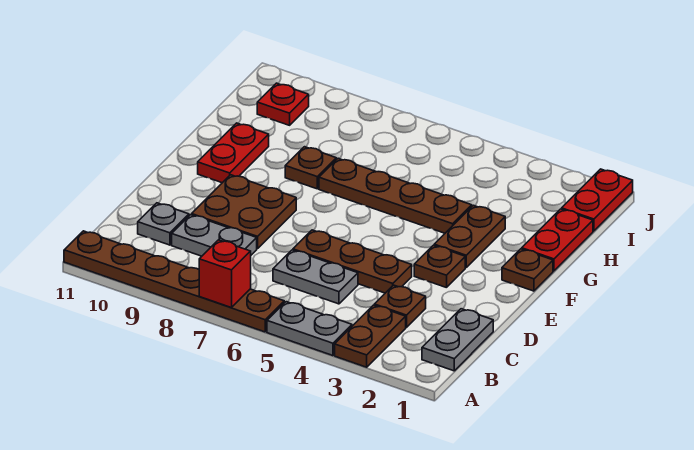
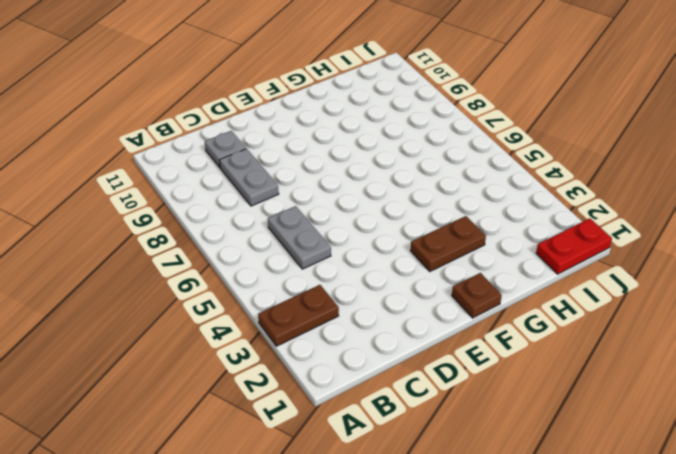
none -> grey plate A4:A5 level 1
none -> brown plate A6:A11 level 1
none -> grey plate B1:C1 level 1

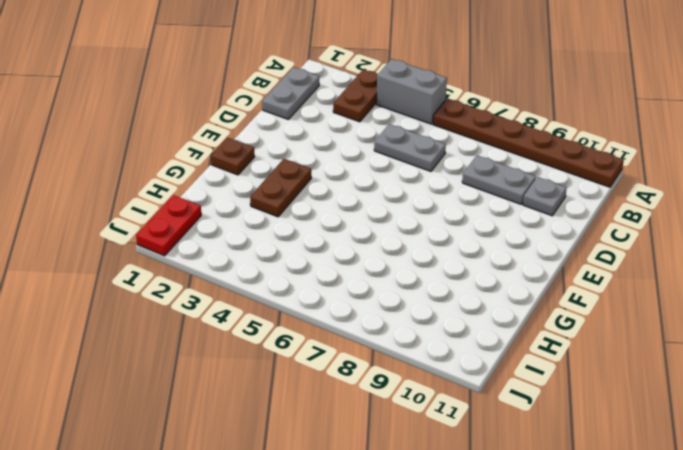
grey brick A4:A5 level 1 -> grey plate A4:A5 level 1
none -> brown plate C3 level 1
none -> brown plate D4:D6 level 1
none -> brown plate D8:E9 level 1

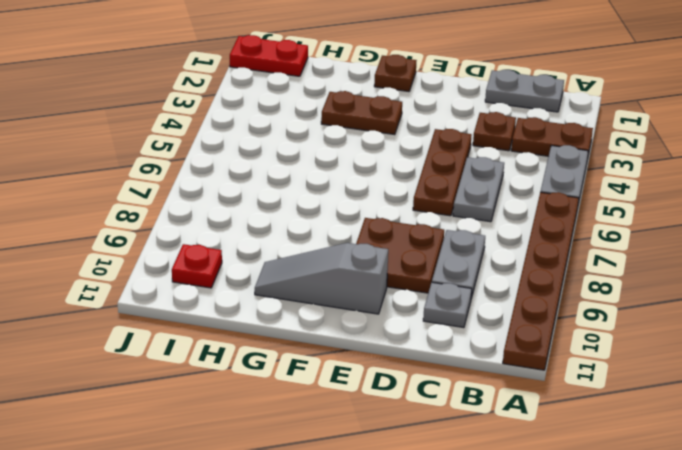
grey slope E10:G10 level 1 top E -> red plate F10:G10 level 1
none -> brown plate E3 level 1
none -> red plate G1:H1 level 1
none -> brown plate G4:G7 level 1

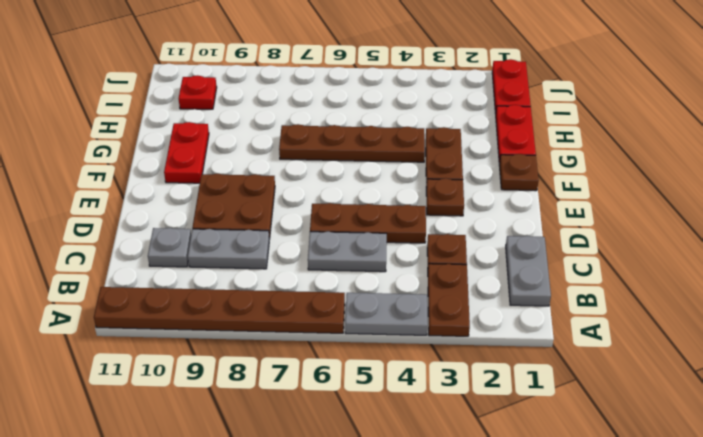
none -> brown plate G8 level 1
none -> red brick A7 level 2

